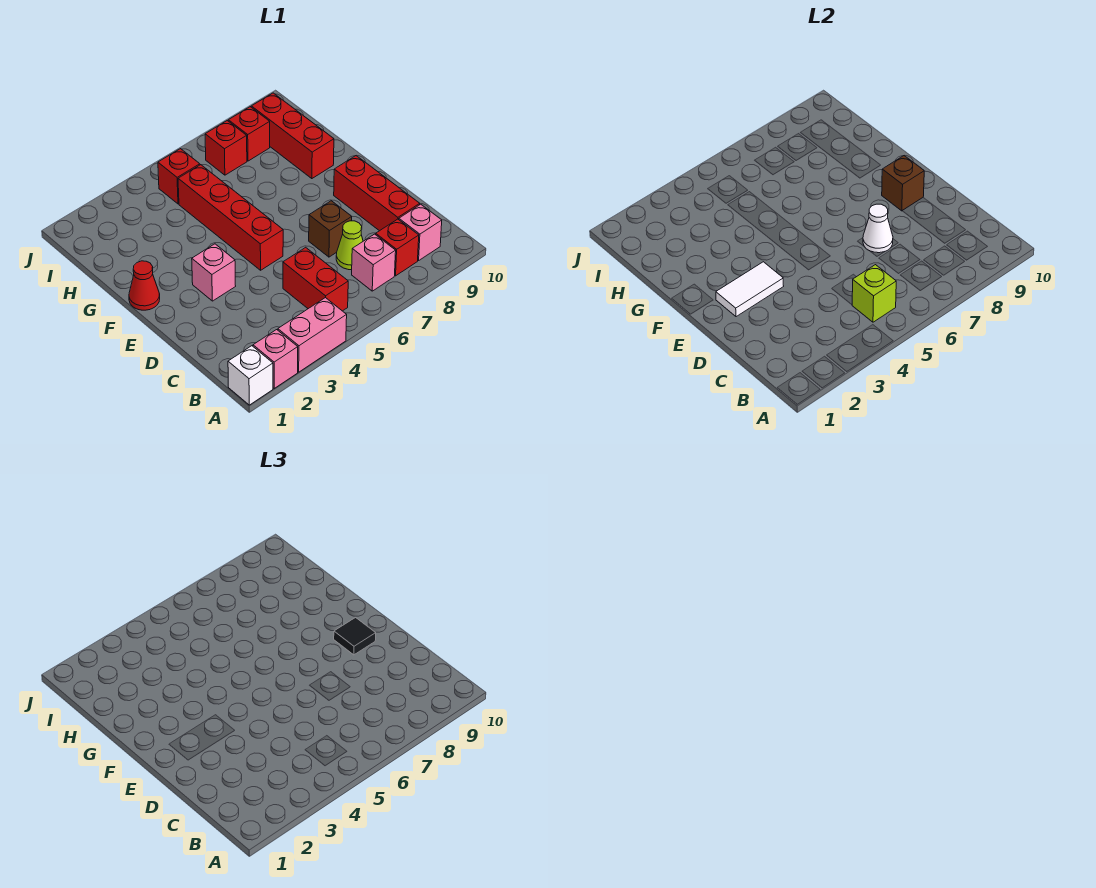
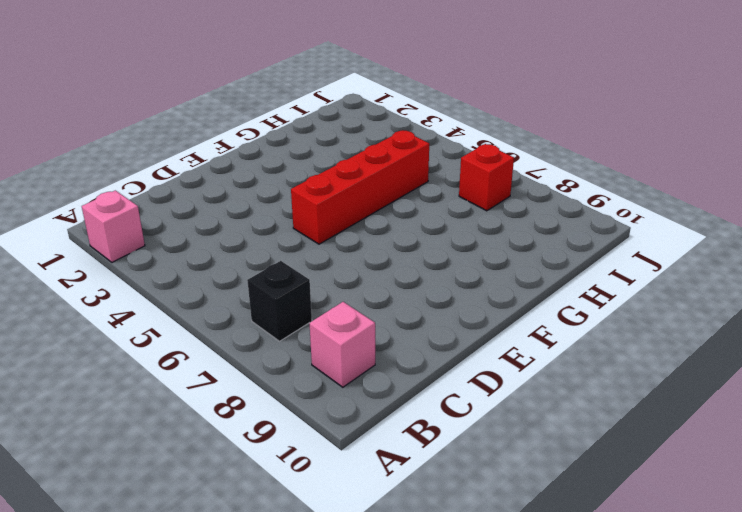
black brick B7 level 1 -> pink brick B7 level 1
none -> white brick A1 level 1
none -> pink brick A3:A4 level 1
none -> red brick B5:C5 level 1

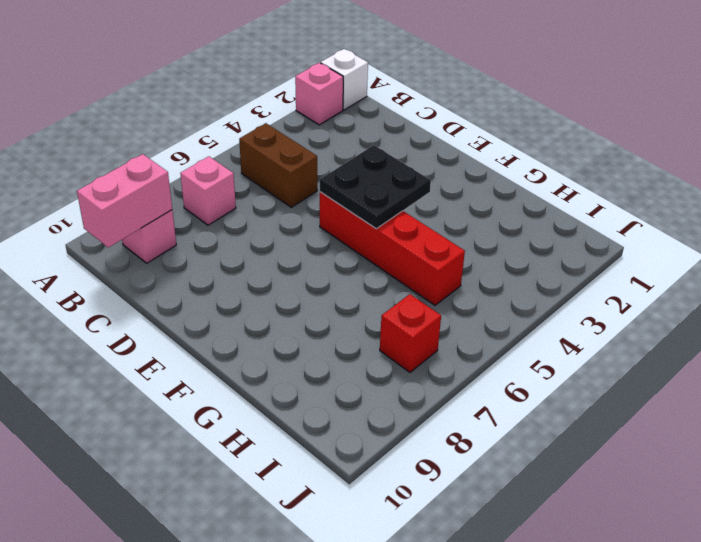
brown brick B5:C5 level 1 -> red brick B5:C5 level 1
pink brick B9:B10 level 2 -> pink brick A3:A4 level 1
black plate E4:F5 level 2 -> none
none -> red brick B8 level 1
none -> lime cone C7 level 1
none -> red brick C9:E9 level 1

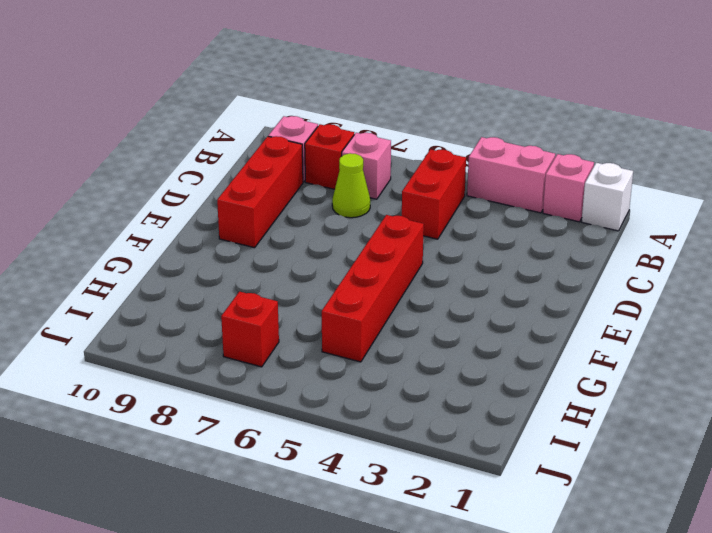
none -> brown brick D7 level 1
none -> pink brick E3 level 1
none -> red cone F1 level 1

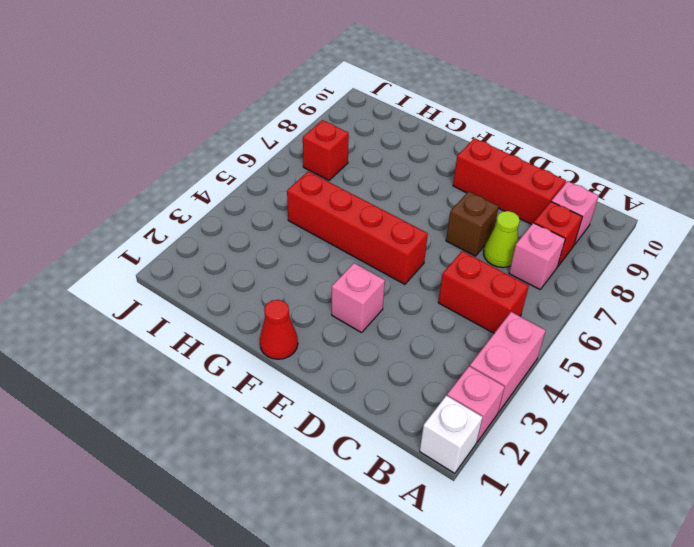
none -> red brick G9:I9 level 1
none -> red brick I5 level 1
none -> red brick I8 level 1

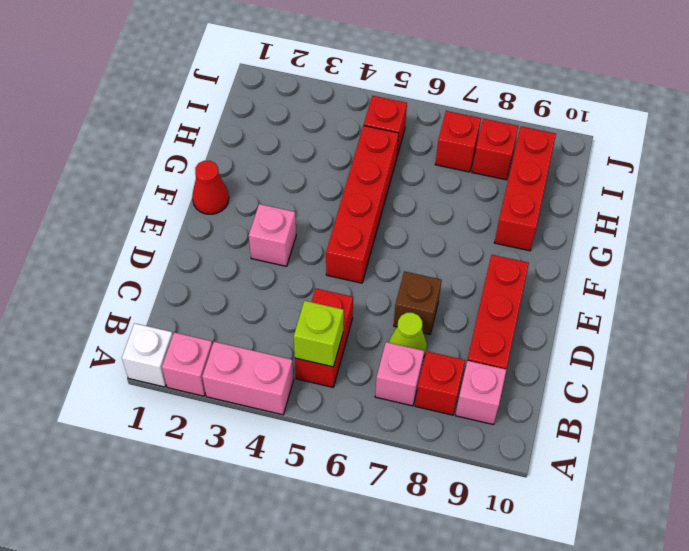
none -> white cone D7 level 2
none -> white tile E2:E3 level 2
none -> brown brick E9 level 2

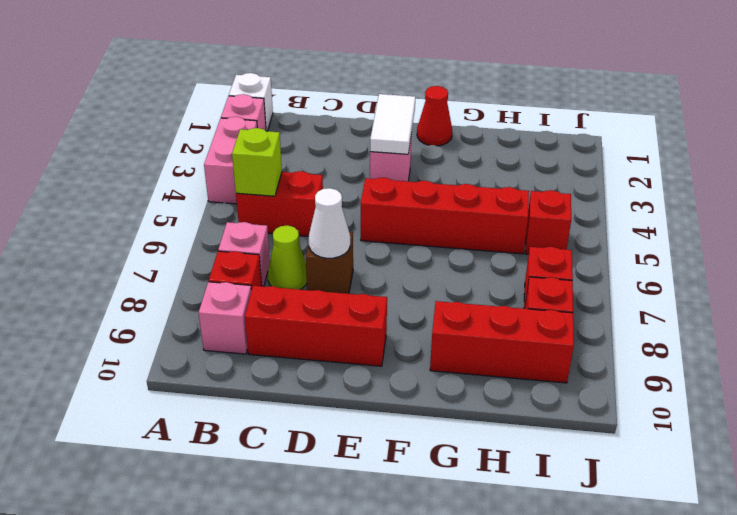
none -> brown brick E9 level 2
none -> black tile E9 level 3

